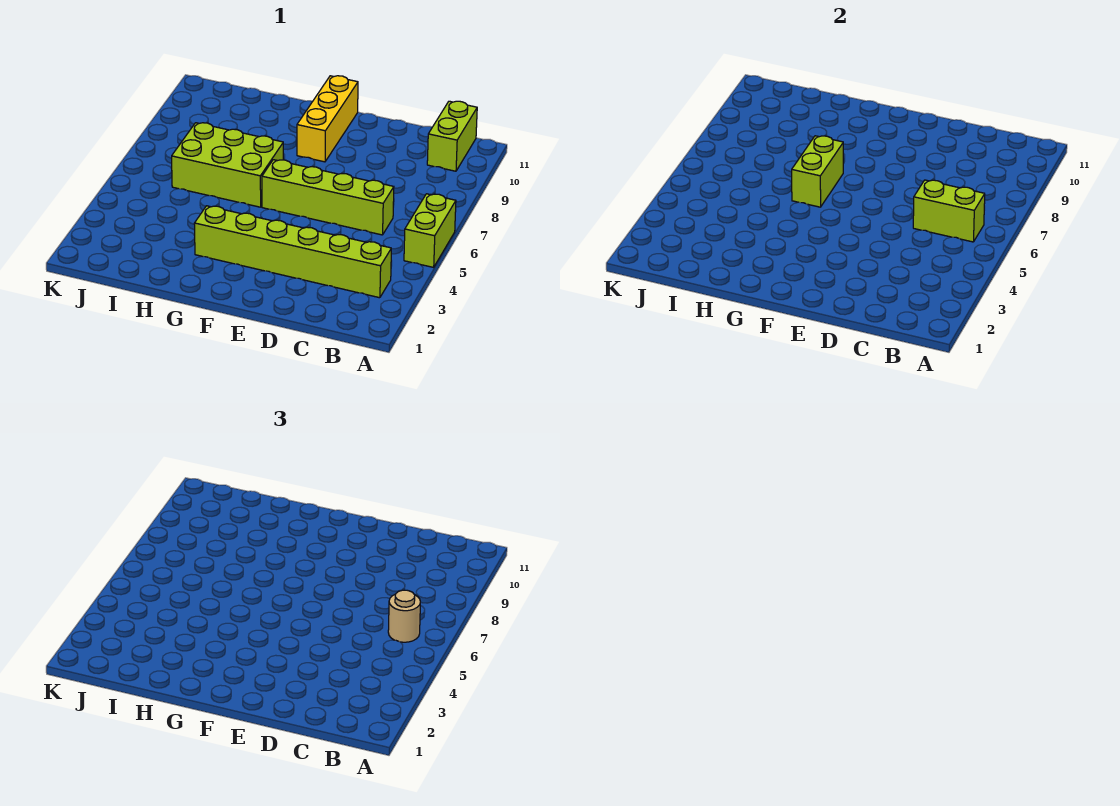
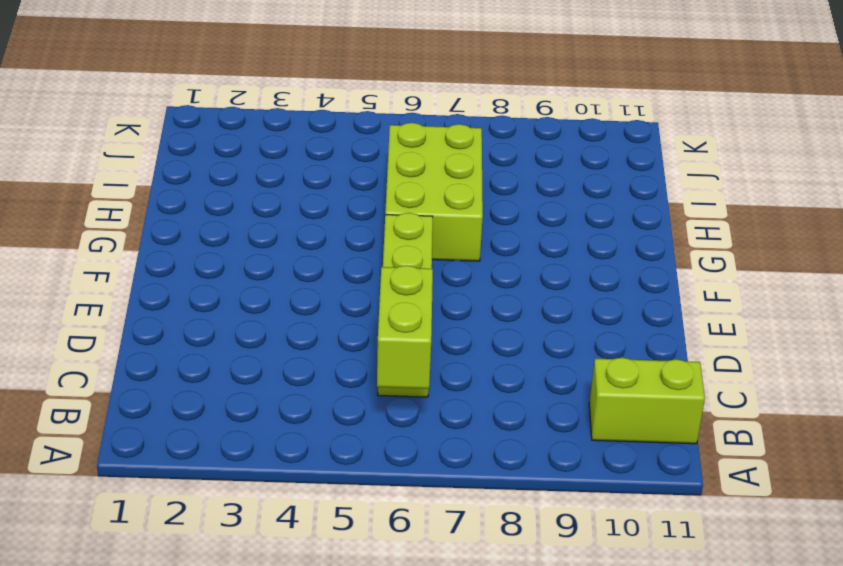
none -> lime brick A5:A6 level 1
none -> lime brick B3:G3 level 1

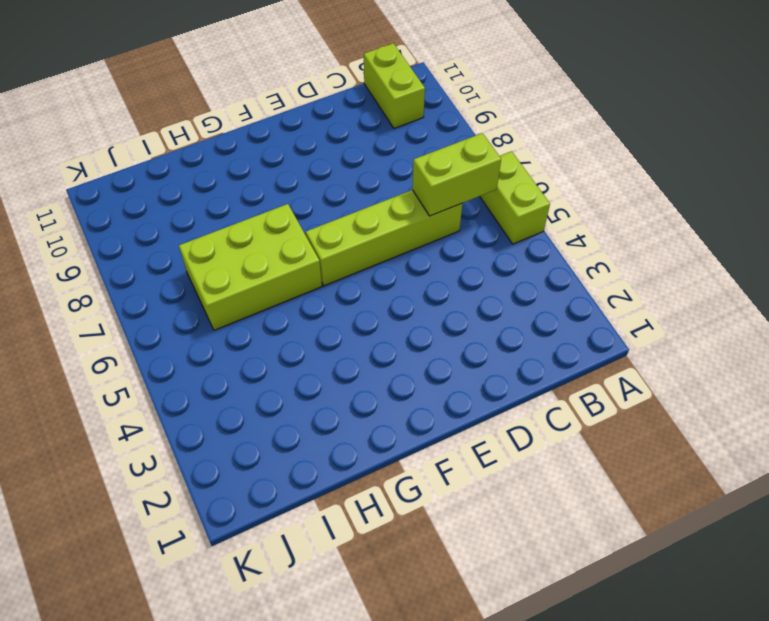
none -> lime brick B3:G3 level 1
none -> yellow brick F9:F11 level 1

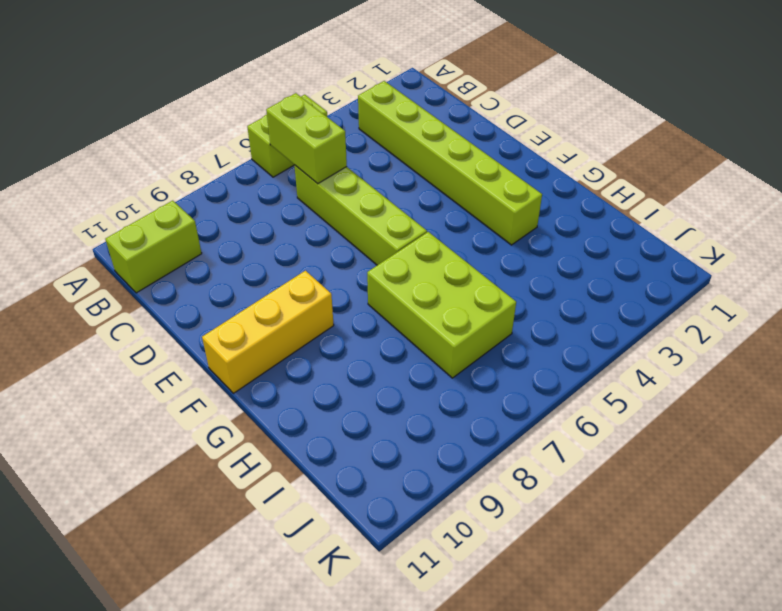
none -> lime brick G6:G7 level 2
none -> tan round brick B6 level 3

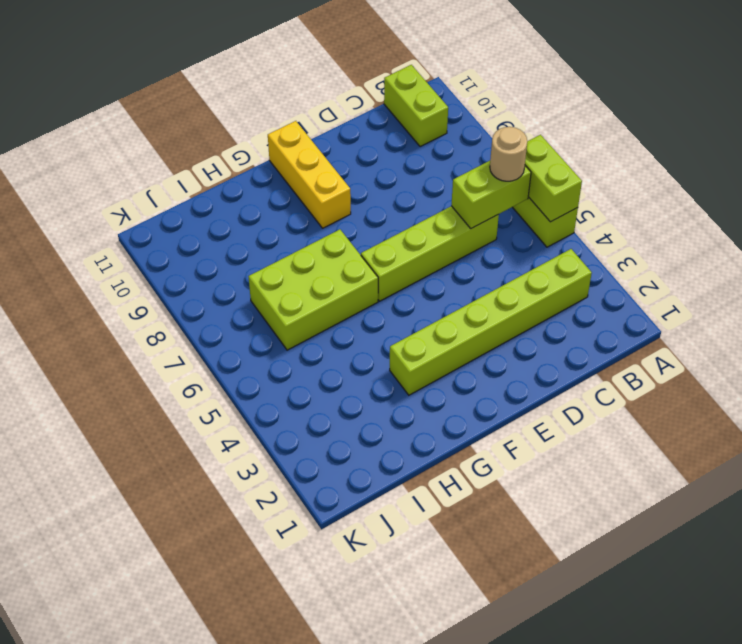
lime brick A5:A6 level 2 -> lime brick G6:G7 level 2

